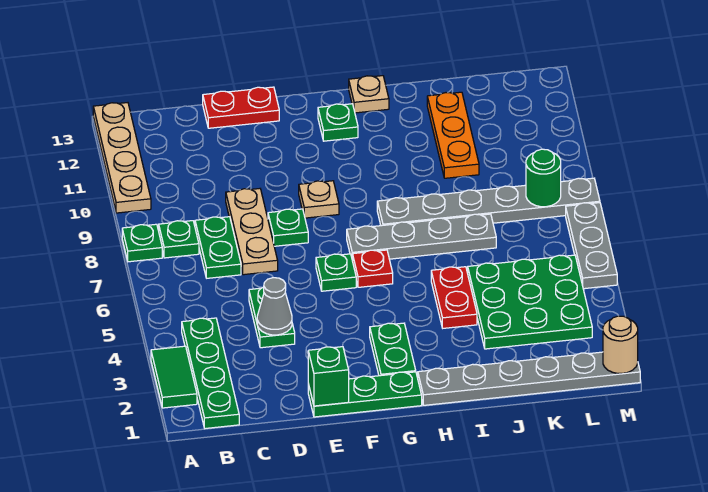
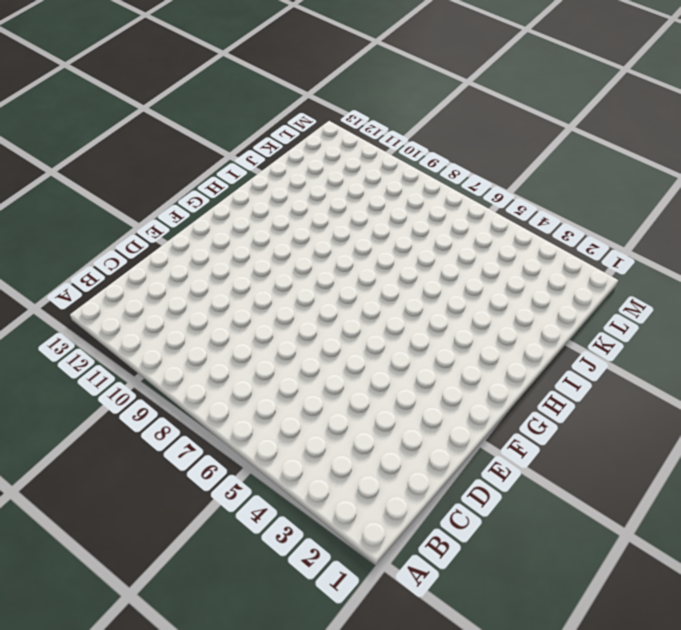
none -> green tile A2:A3 level 1
none -> green plate A8 level 1
none -> tan plate A10:A13 level 1

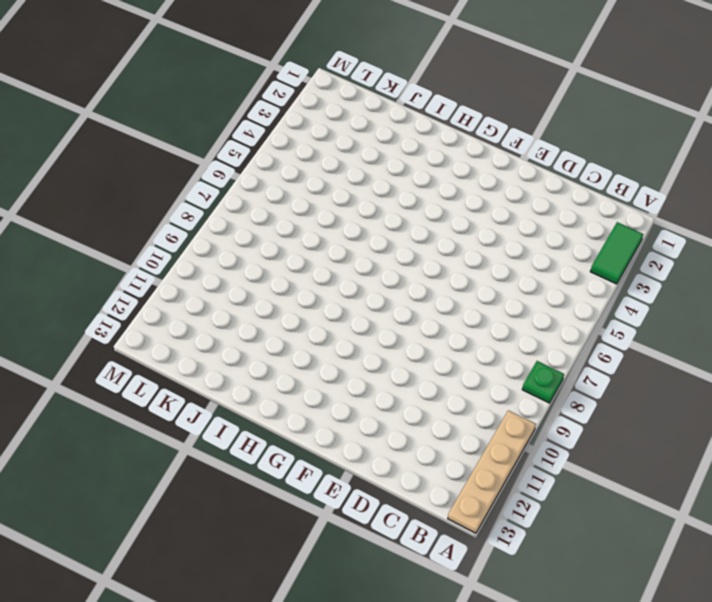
none -> green plate B1:B4 level 1
none -> green plate B8 level 1
none -> green plate C7:C8 level 1

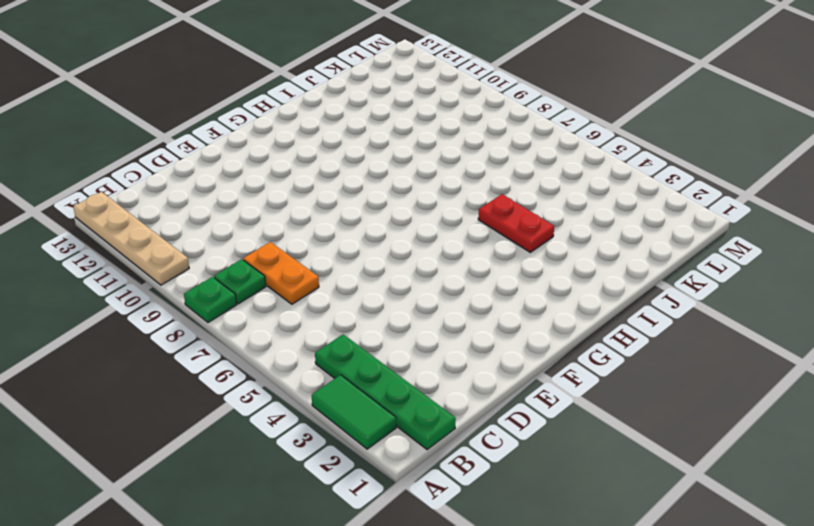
orange plate C7:C8 level 1 -> green plate C7:C8 level 1
none -> green plate D4:D5 level 1
none -> tan plate D7:D9 level 1
none -> red plate D13:E13 level 1

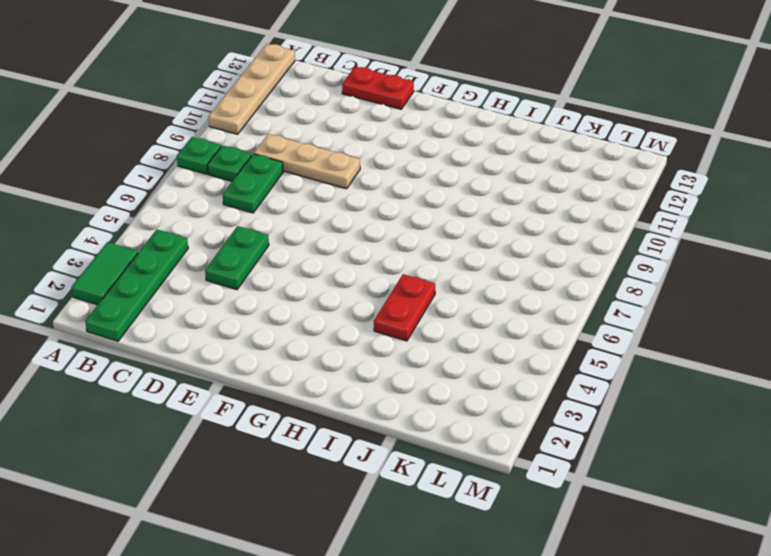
tan plate C9:E9 level 1 -> tan plate D7:D9 level 1
none -> green plate E1:G1 level 1
none -> green plate E8 level 1
none -> green plate F6 level 1

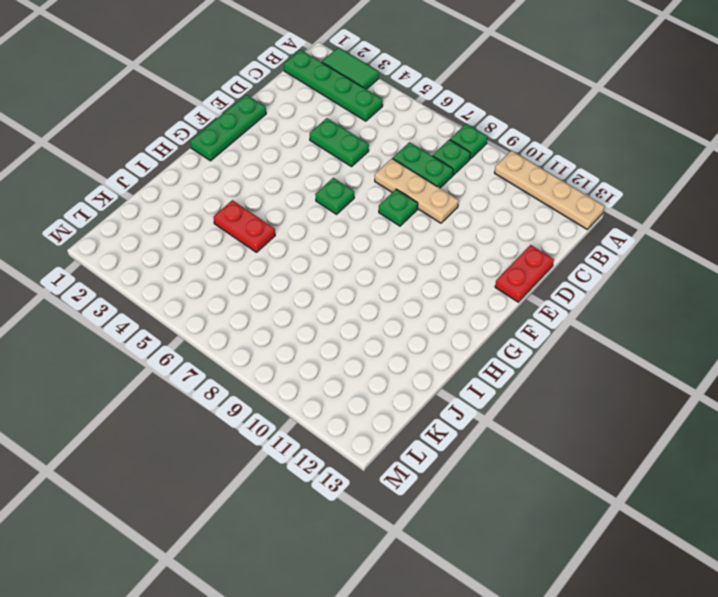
none -> tan plate F9 level 1
none -> green plate G2:G3 level 1
none -> red plate G6 level 1

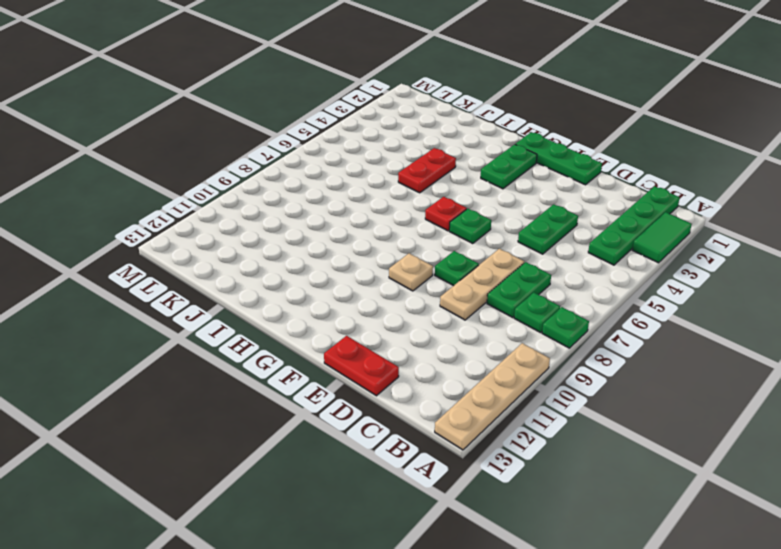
none -> grey plate G7:J7 level 1
none -> green plate G12 level 1
none -> grey plate H1:M1 level 1

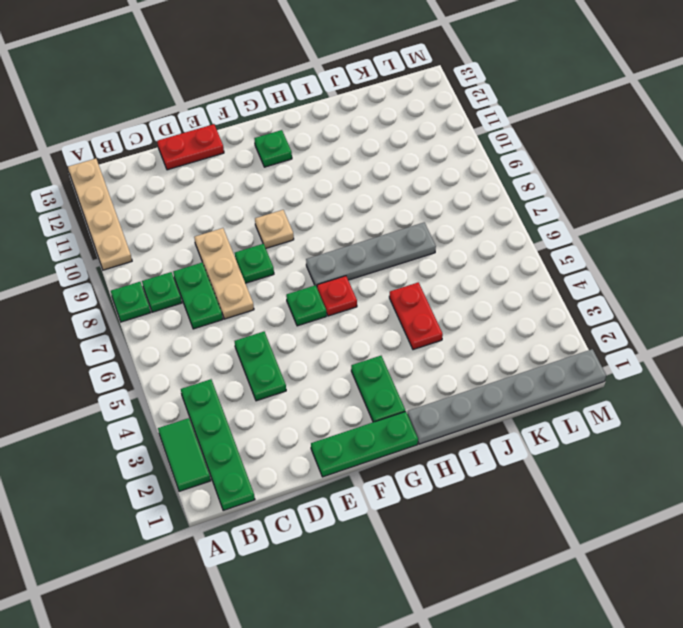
none -> grey plate H8:M8 level 1
none -> tan plate H13 level 1
none -> green plate J3:L5 level 1

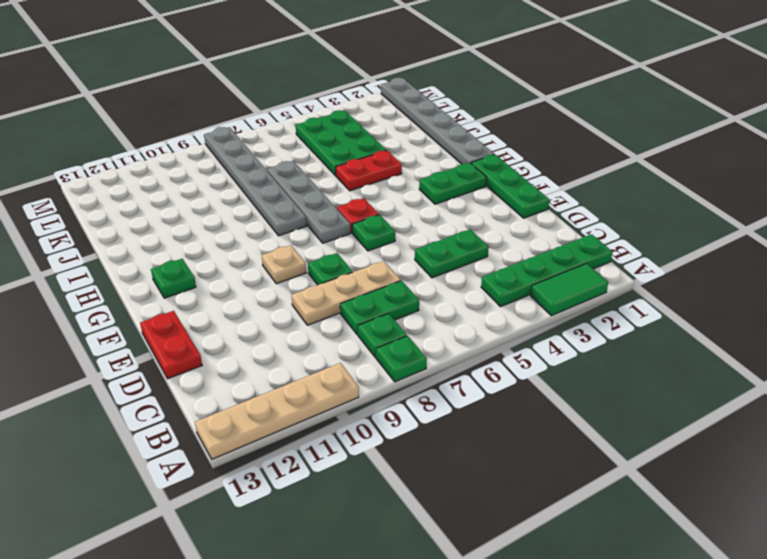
green plate J4:L5 level 1 -> green plate J3:L5 level 1
none -> tan plate H13 level 1
none -> orange plate J10:J12 level 1
none -> grey plate M5:M7 level 1

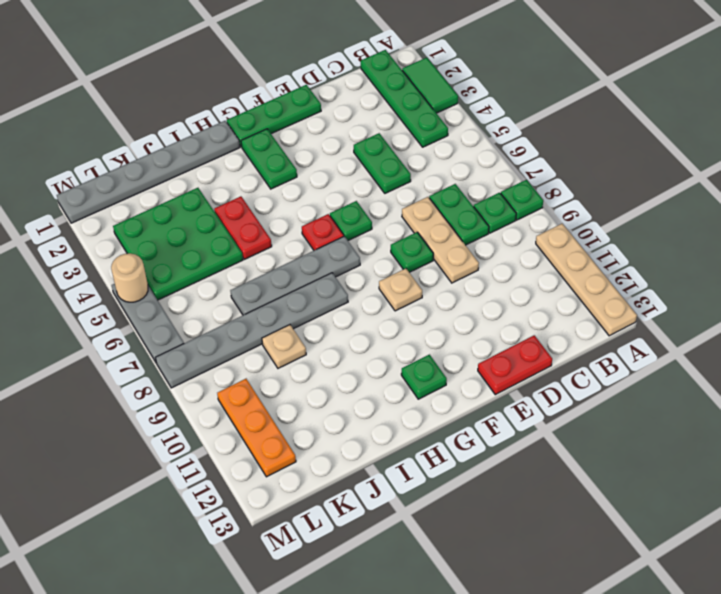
tan plate J9 level 1 -> tan plate H13 level 1
orange plate L10:L12 level 1 -> orange plate J10:J12 level 1
tan round brick M5 level 2 -> tan round brick M1 level 2
none -> grey cone D4 level 2
none -> green brick E1 level 2
none -> green round brick L8 level 2

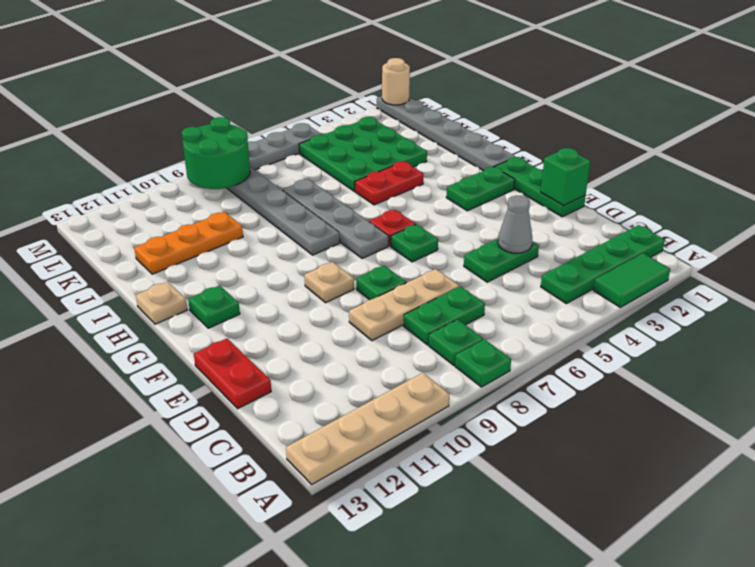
green round brick L8:M9 level 2 -> green round brick L8 level 2

